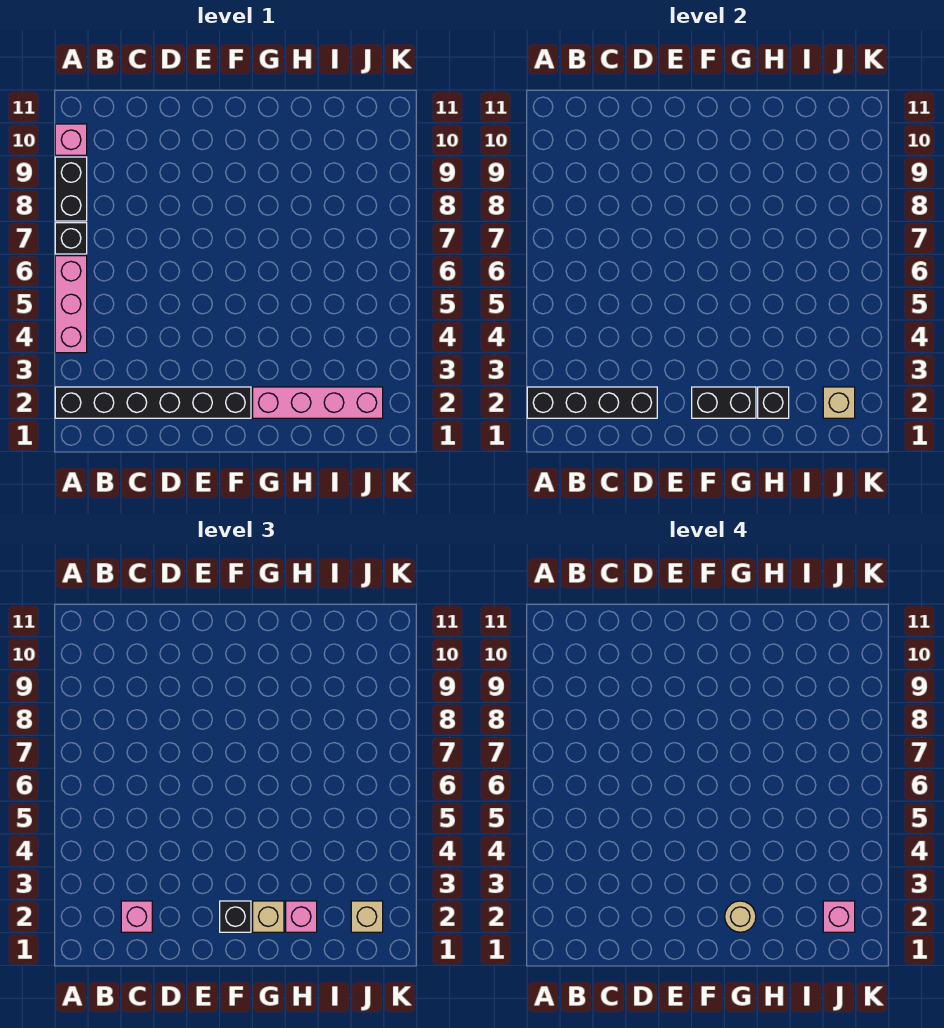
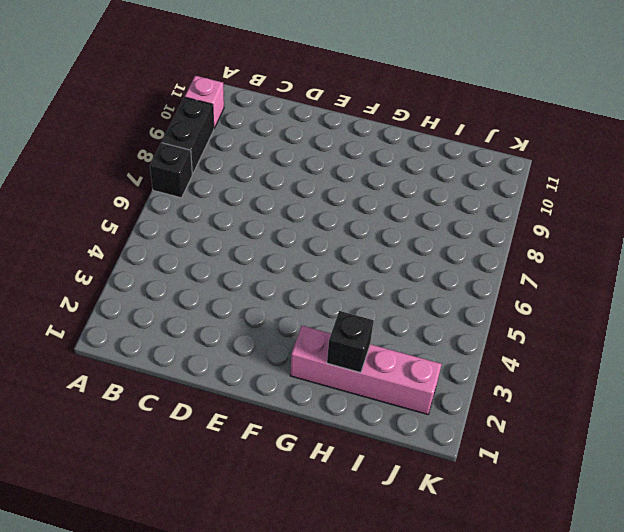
none -> black brick A2:F2 level 1
none -> pink brick A4:A6 level 1
none -> black brick A2:D2 level 2

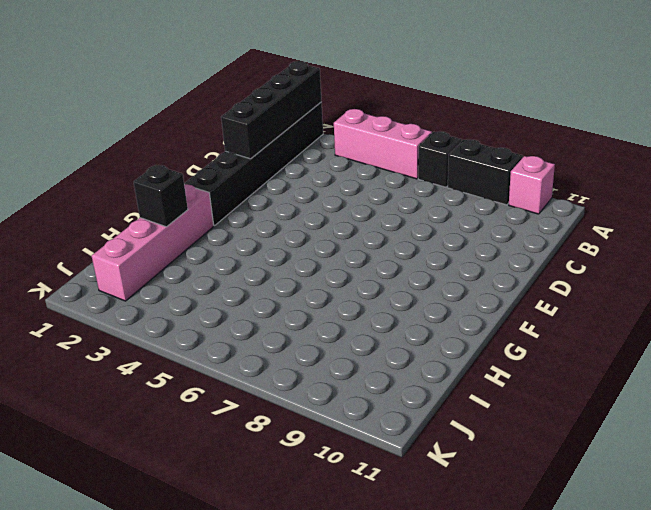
none -> black brick F2:G2 level 2
none -> tan brick J2 level 2
none -> pink brick C2 level 3

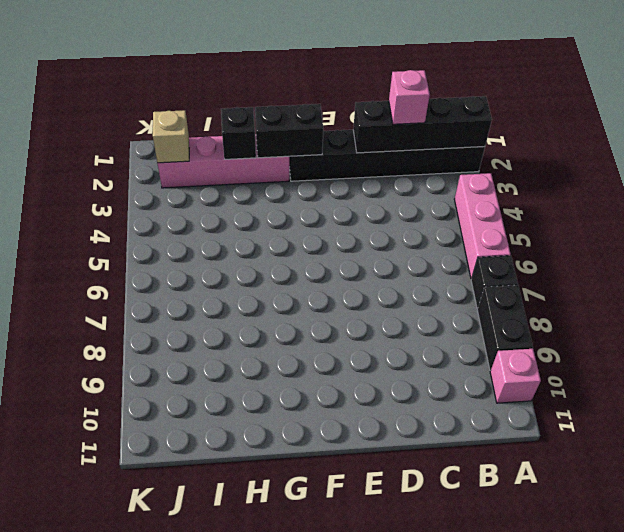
none -> black brick F2 level 3
none -> tan brick G2 level 3
none -> pink brick H2 level 3

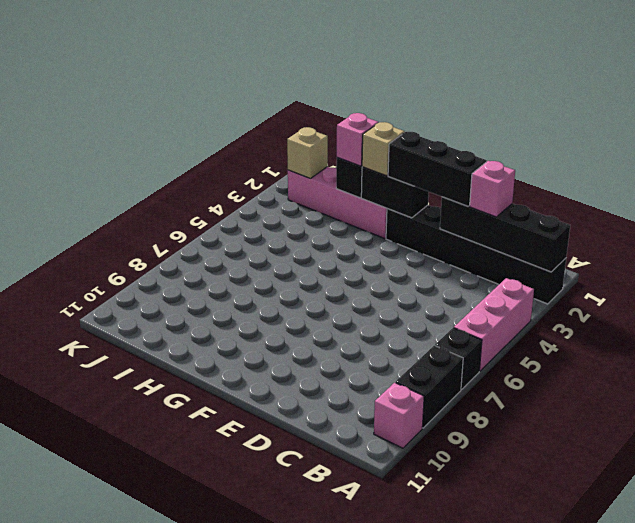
black brick D2:F2 level 3 -> black brick F2 level 3
none -> tan brick J2 level 3
none -> tan round brick G2 level 4
none -> pink brick J2 level 4

